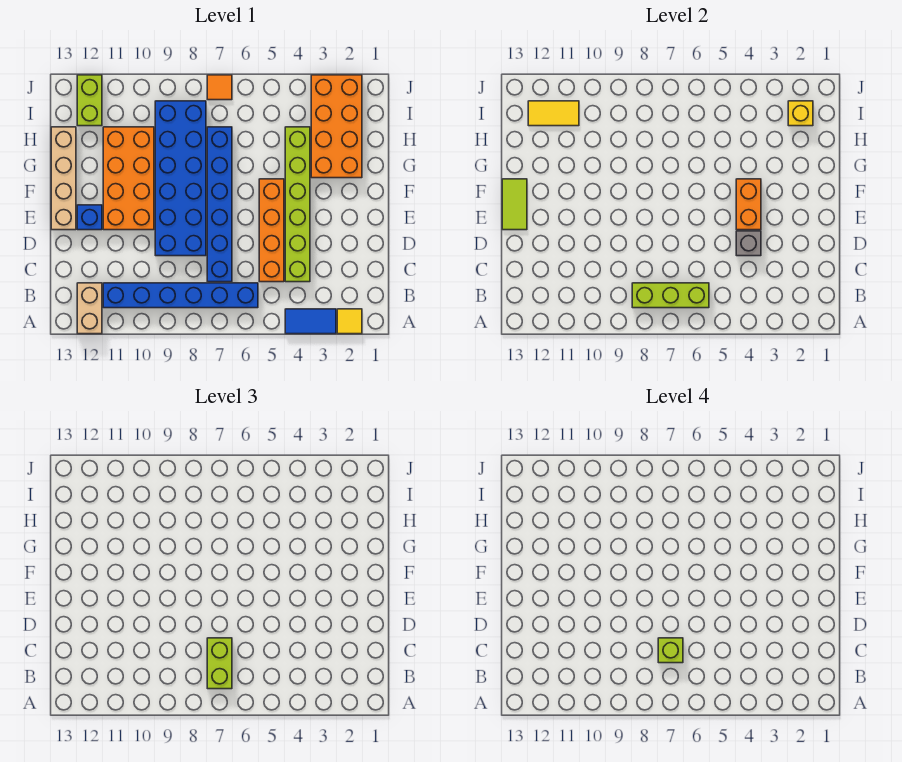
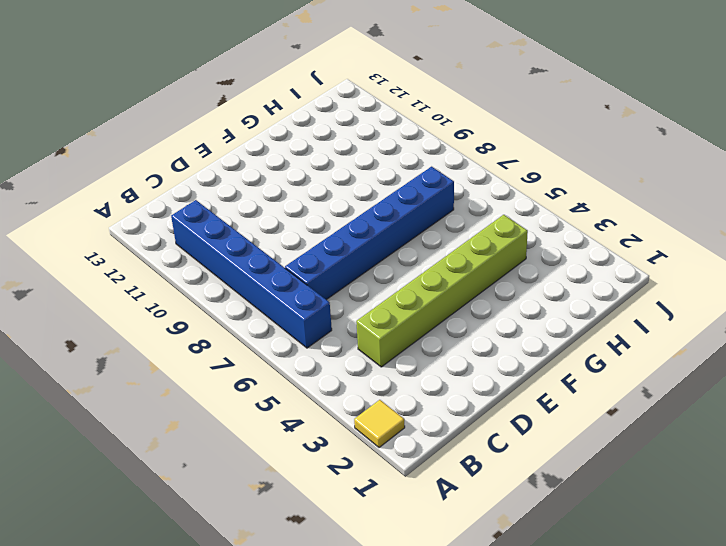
none -> blue tile A3:A4 level 1
none -> tan brick A12:B12 level 1
none -> orange brick C5:F5 level 1

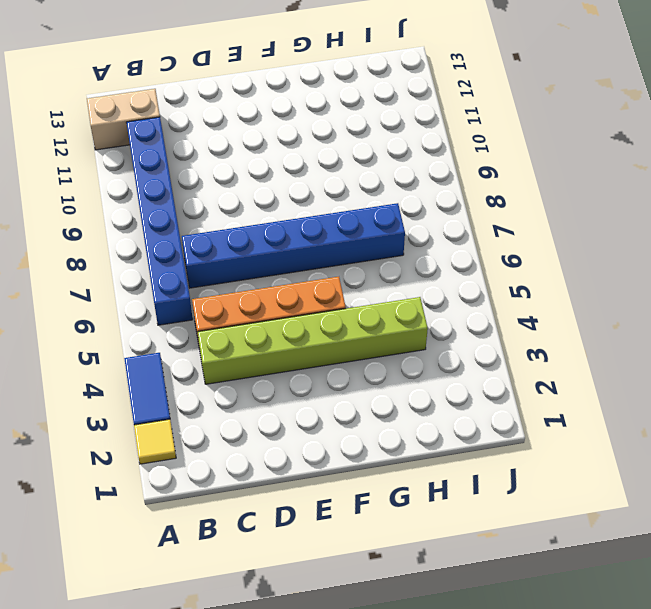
none -> blue brick D8:I9 level 1
none -> orange brick E10:H11 level 1
none -> blue brick E12 level 1

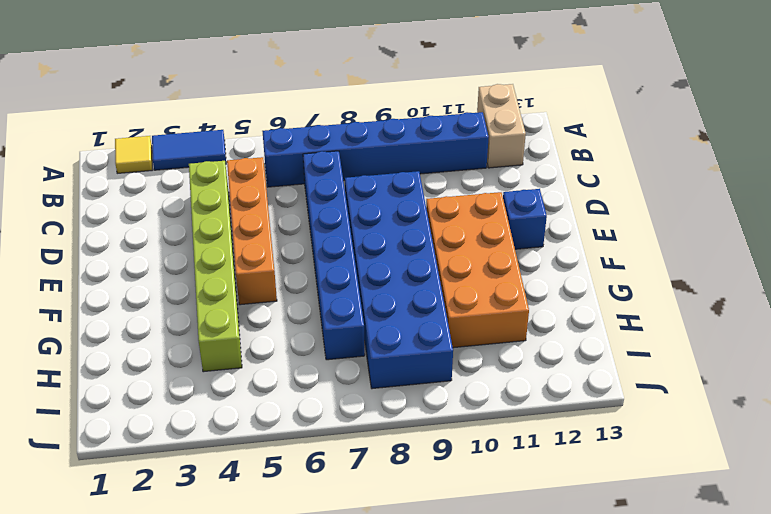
none -> tan brick E13:H13 level 1
none -> orange brick G2:J3 level 1
none -> lime brick I12:J12 level 1

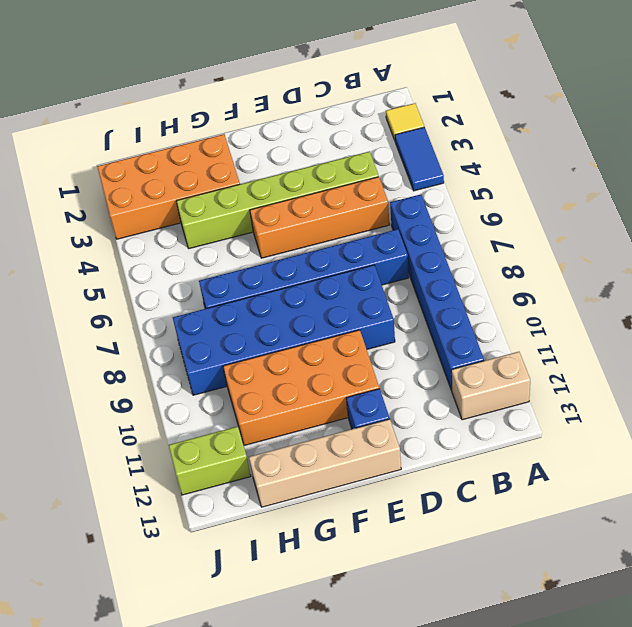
none -> orange tile J7 level 1
none -> lime brick B6:B8 level 2
none -> grey brick D4 level 2

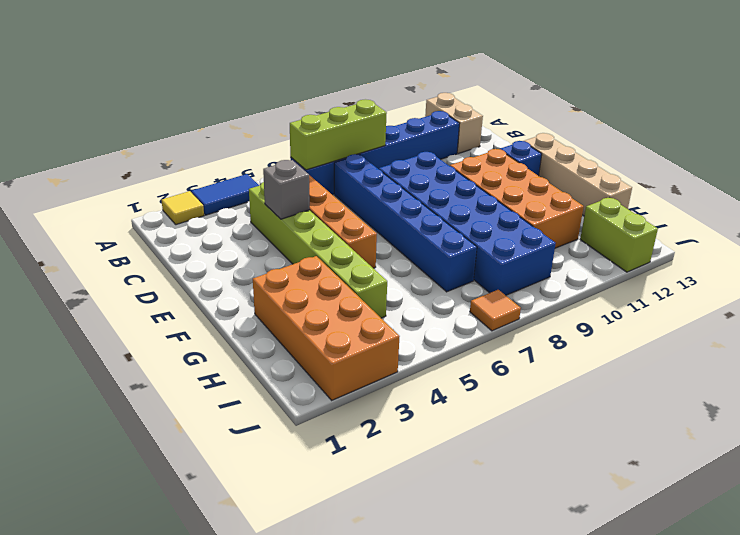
none -> orange brick E4:F4 level 2
none -> lime tile E13:F13 level 2
none -> yellow brick I2 level 2

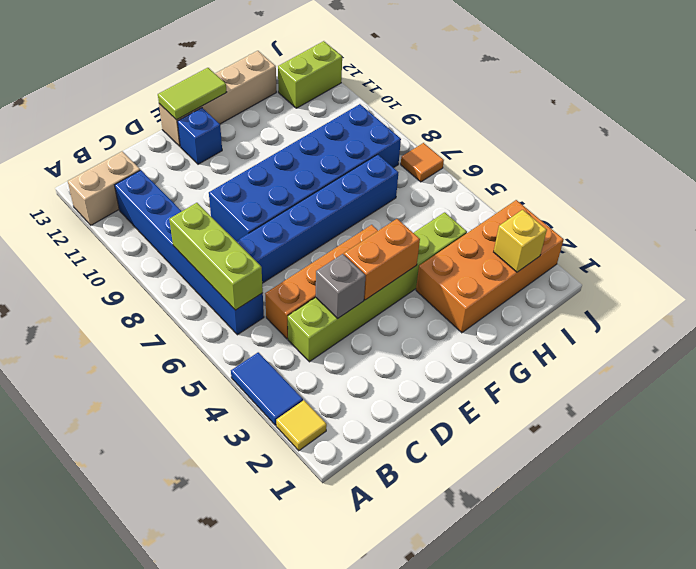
none -> orange brick E10:H11 level 1
none -> yellow tile I11:I12 level 2
none -> lime brick B7:C7 level 3

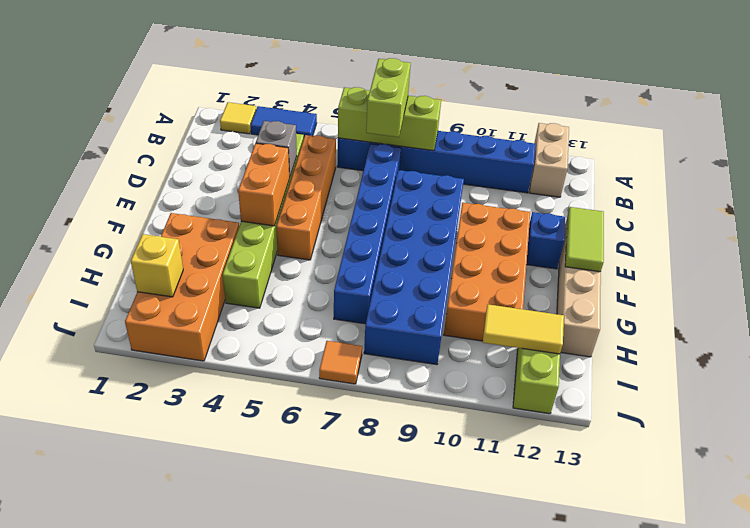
none -> lime brick C7 level 4

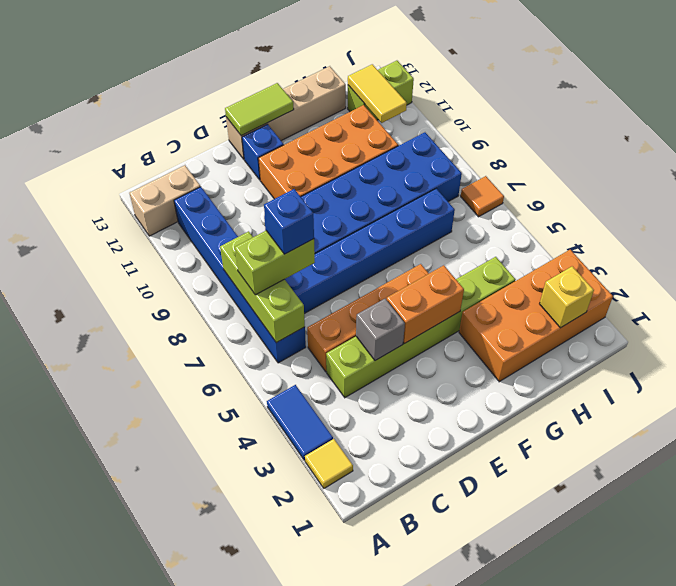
blue brick C7 level 4 -> lime brick C7 level 4

